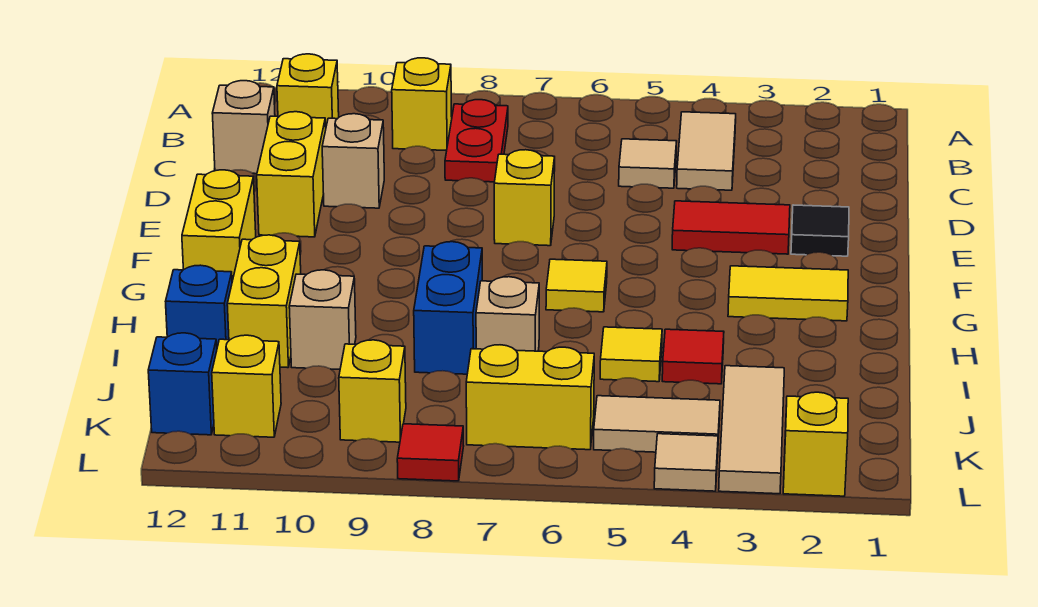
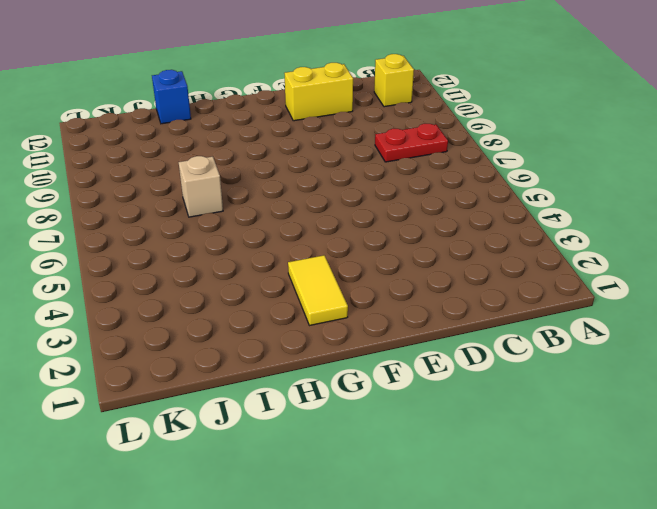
none -> tan tile B4:C4 level 1
none -> yellow brick B9 level 1
none -> tan tile C5 level 1
none -> tan brick C12 level 1

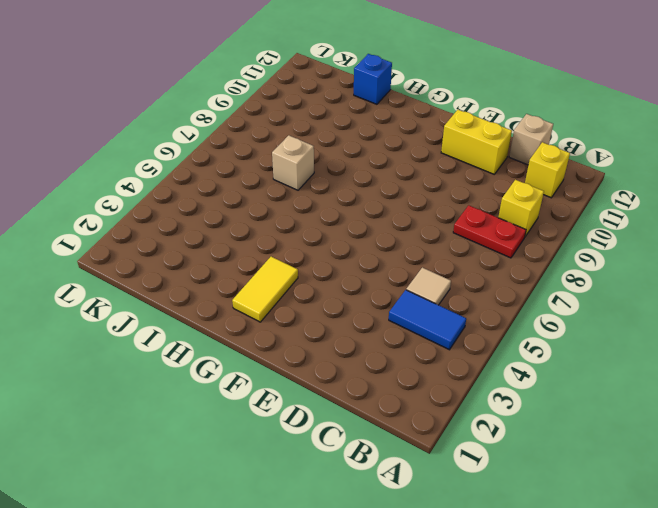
blue tile B4:C4 level 1 -> tan tile B4:C4 level 1
none -> tan brick D10 level 1
none -> black tile E2 level 1
none -> red tile E3:E4 level 1
none -> yellow brick E7 level 1

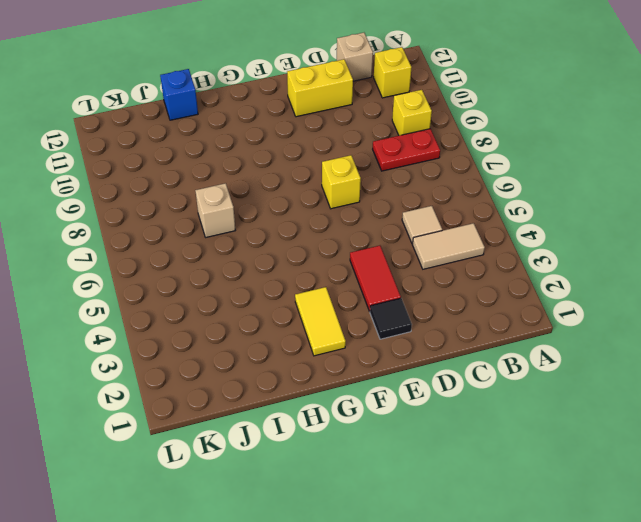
none -> tan brick D10 level 1
none -> yellow brick F12:G12 level 1
none -> yellow tile G6 level 1
none -> blue brick H8:I8 level 1

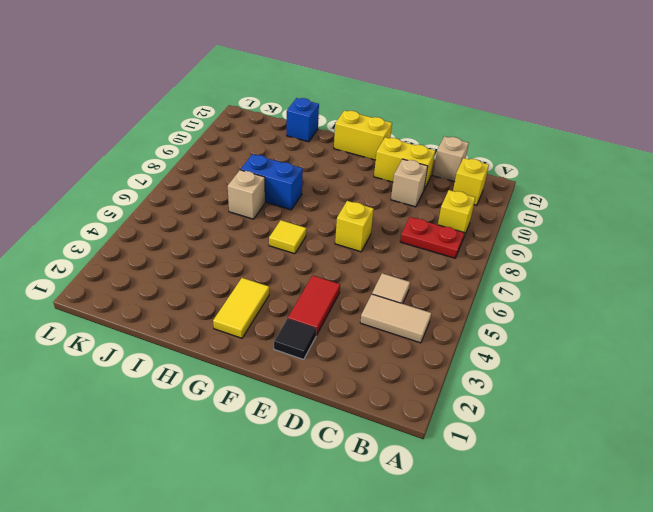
none -> yellow brick H11:I11 level 1
none -> red tile I4 level 1
none -> yellow tile I5 level 1
none -> tan brick I10 level 1

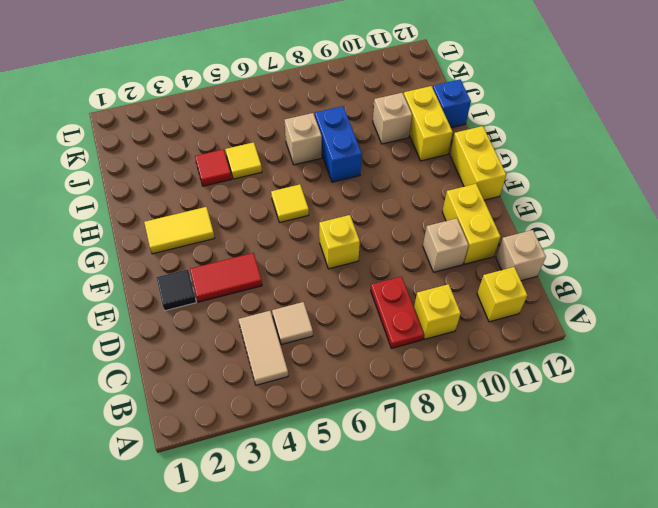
none -> tan tile J3:L3 level 1
none -> tan tile K4:K5 level 1
none -> yellow brick K6:K7 level 1
none -> yellow brick K9 level 1

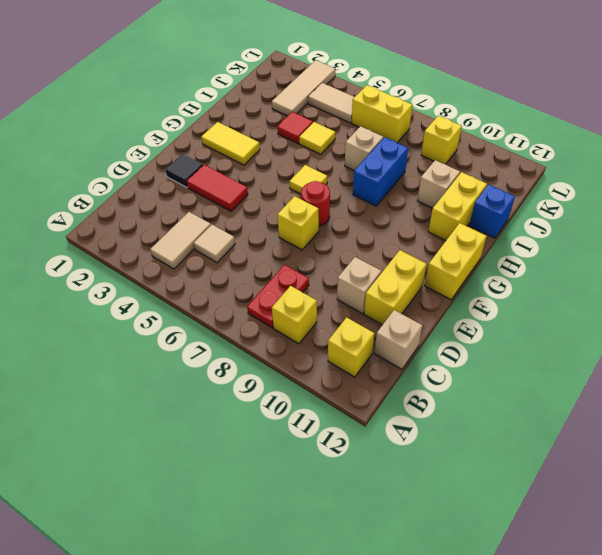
red round brick F7 level 1 -> none
none -> yellow brick K11 level 1
none -> blue brick K12 level 1
none -> yellow brick L2 level 1
none -> tan tile L4 level 1

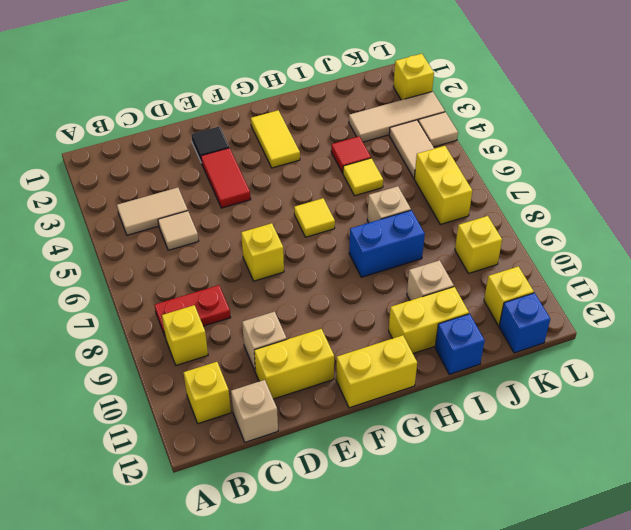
none -> red tile L8 level 1

